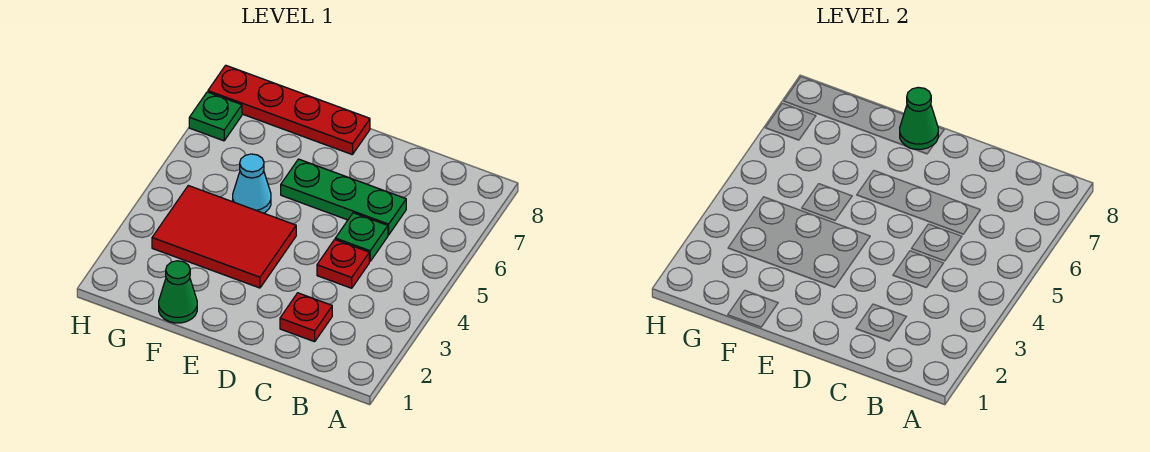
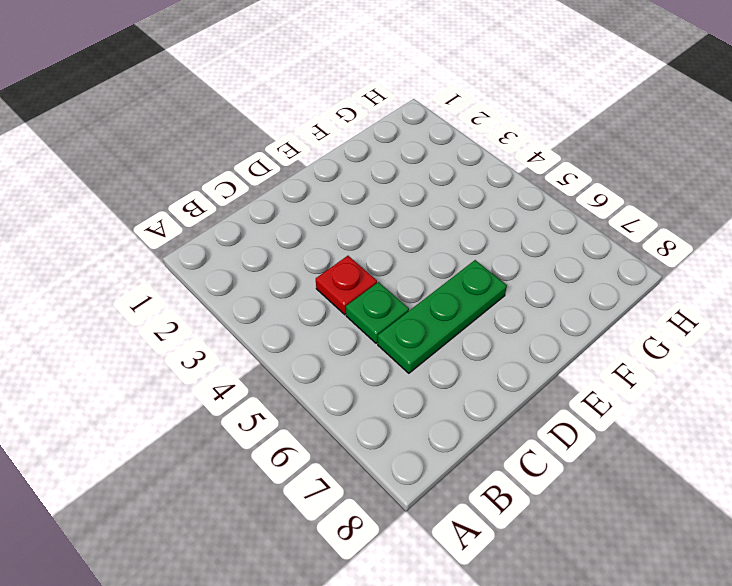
none -> red plate C2 level 1
none -> red tile E3:G4 level 1

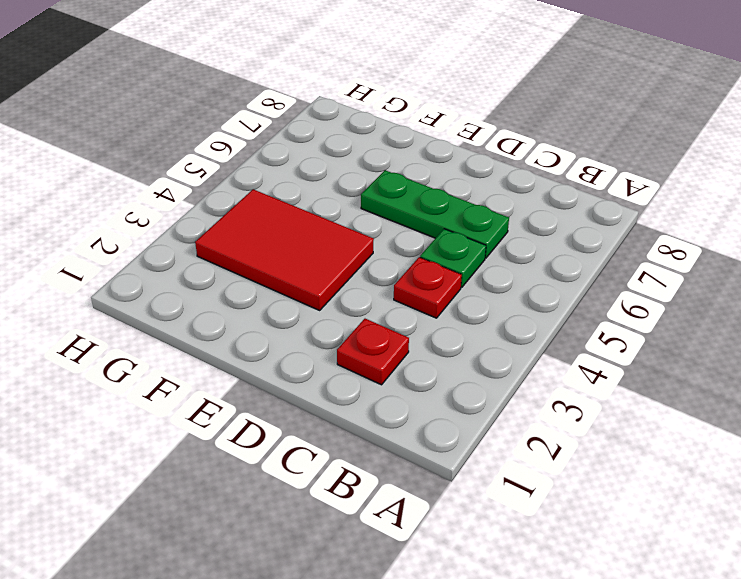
none -> red plate E8:H8 level 1
none -> green cone F1 level 1

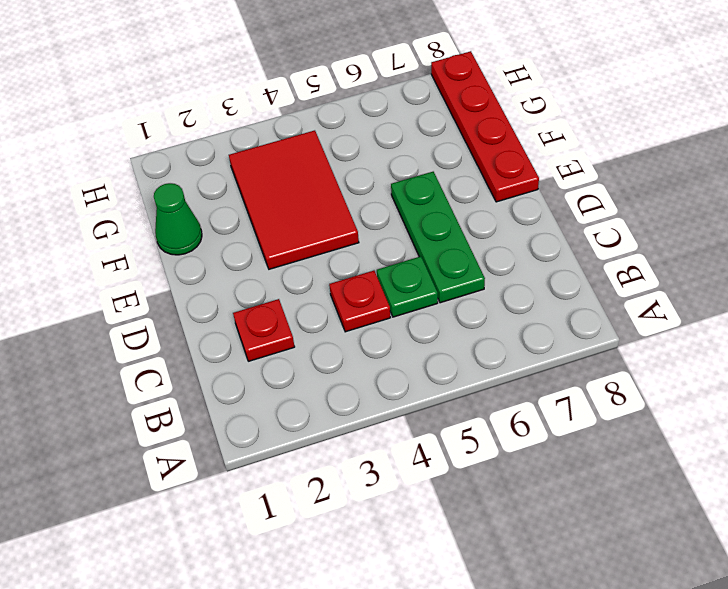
none -> cyan cone F5 level 1
none -> green plate H7 level 1

